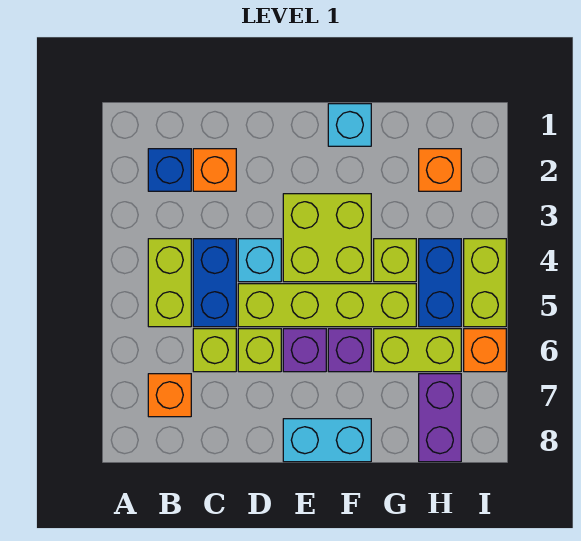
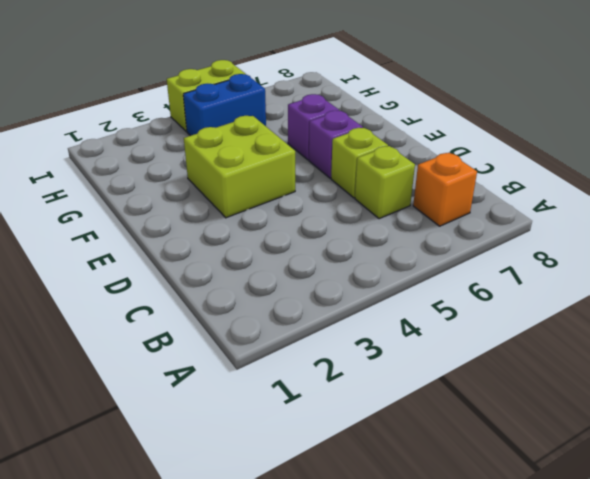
none -> blue brick B2 level 1
none -> lime brick B4:B5 level 1
none -> orange brick C2 level 1

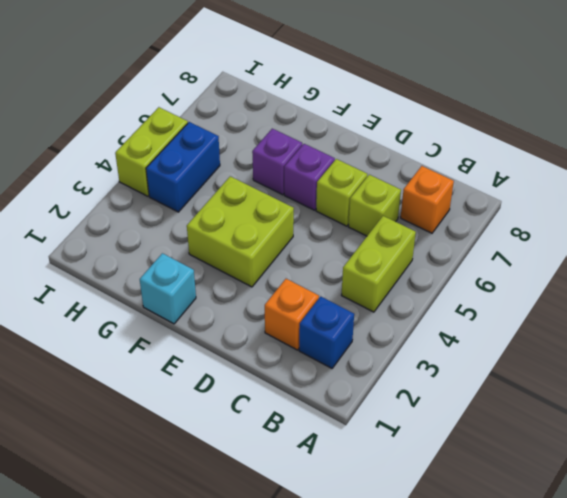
none -> blue brick C4:C5 level 1
none -> cyan brick D4 level 1
none -> lime brick D5:G5 level 1

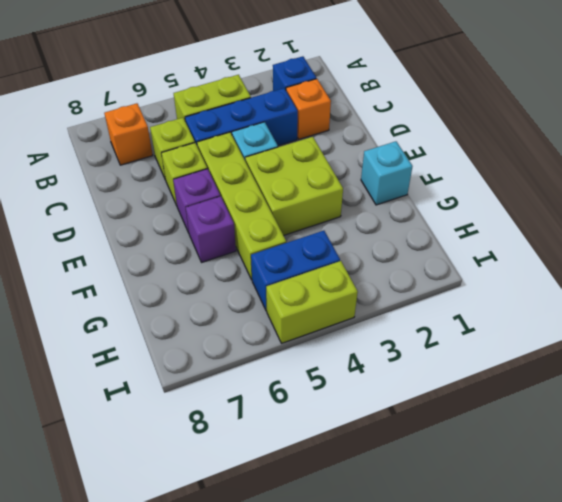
blue brick C3:C5 level 1 -> blue brick C4:C5 level 1
none -> cyan brick E8:F8 level 1
none -> lime brick G4 level 1
none -> lime brick G6:H6 level 1

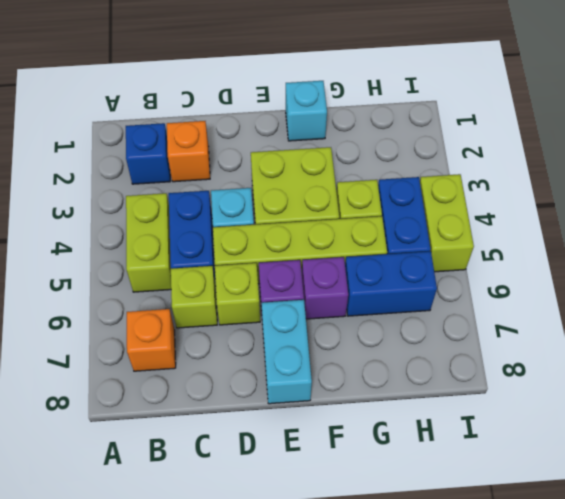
cyan brick E7:E8 level 1 -> cyan brick E8:F8 level 1
blue brick G6:H6 level 1 -> lime brick G6:H6 level 1
none -> orange brick H2 level 1
none -> purple brick H7:H8 level 1
none -> orange brick I6 level 1

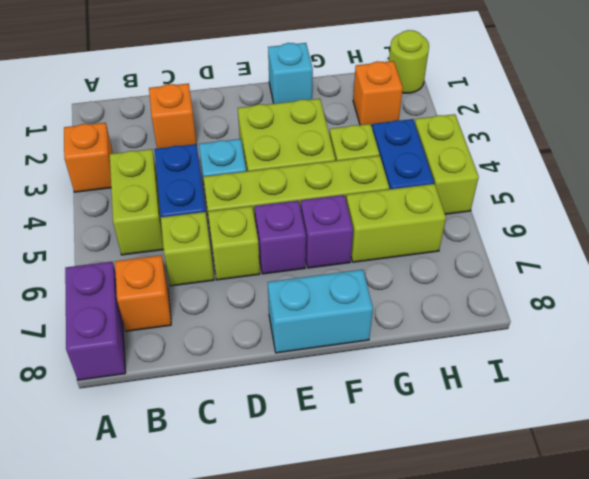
orange brick A3 level 1 -> orange brick I6 level 1
purple brick A7:A8 level 1 -> purple brick H7:H8 level 1
lime round brick I1 level 1 -> none
none -> blue brick B2 level 1

